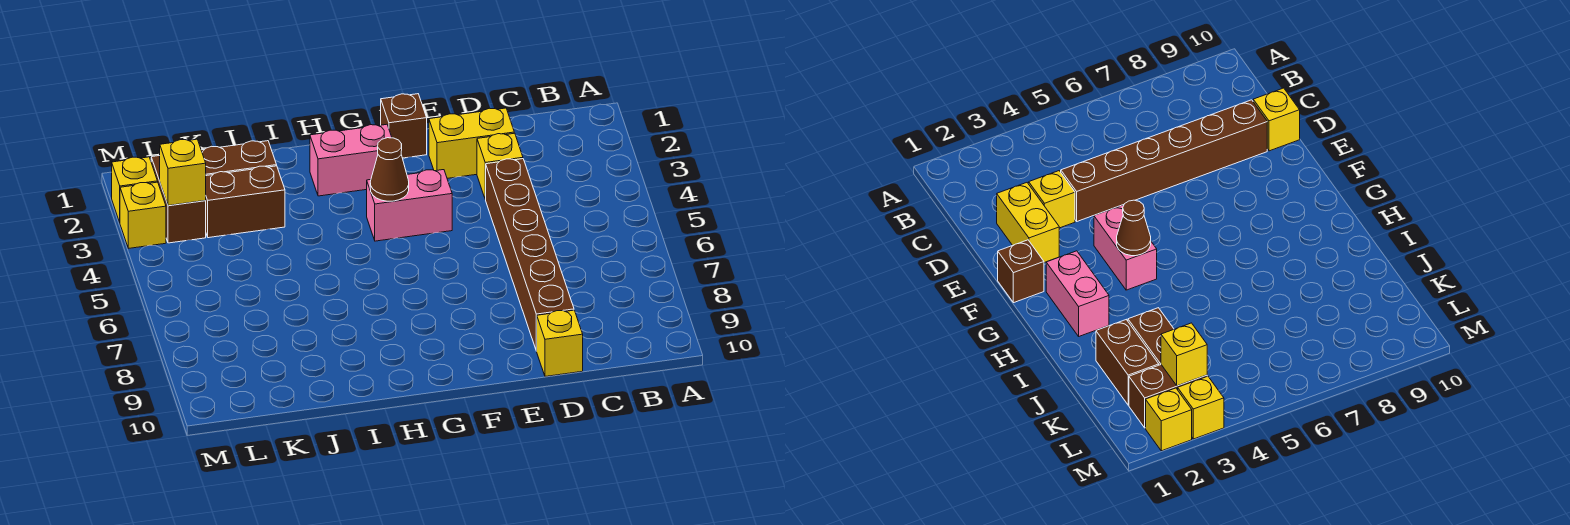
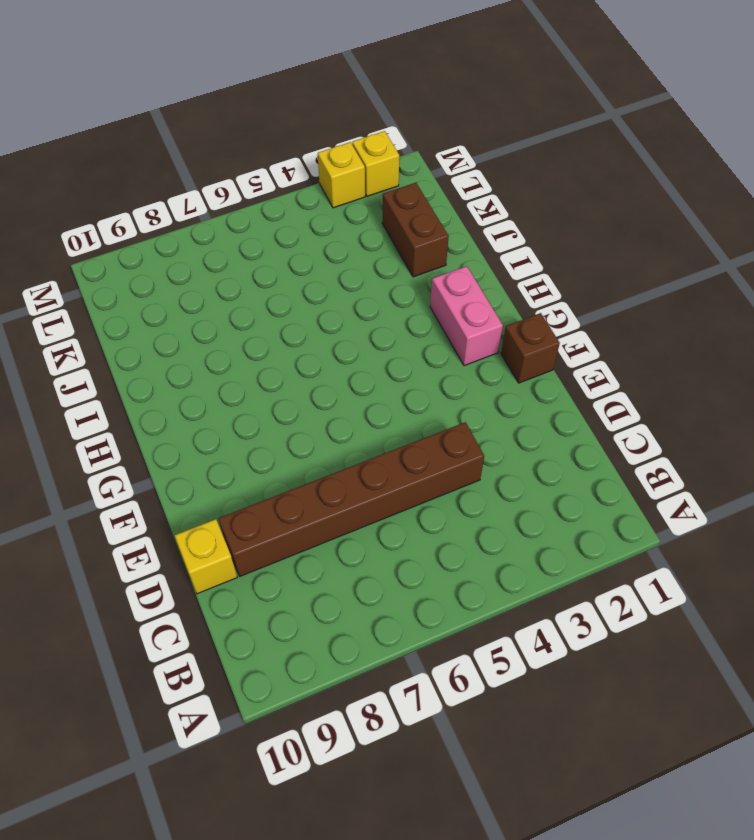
none -> yellow brick D2:E2 level 1
none -> yellow brick D3 level 1
none -> pink brick F4:G4 level 1

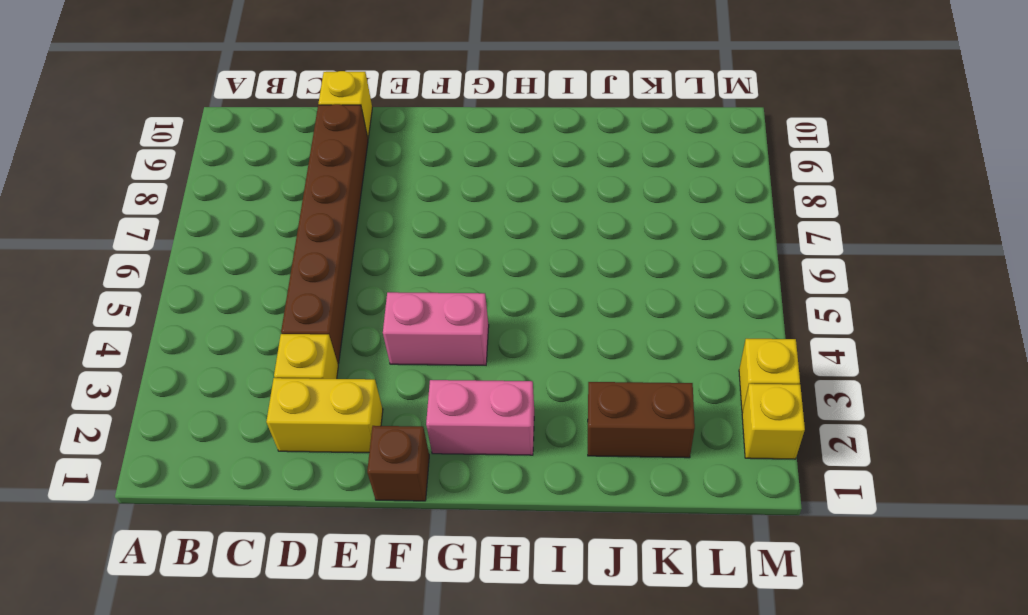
none -> brown brick J3:K3 level 1
none -> brown brick L2:L3 level 1
none -> brown cone G4 level 2

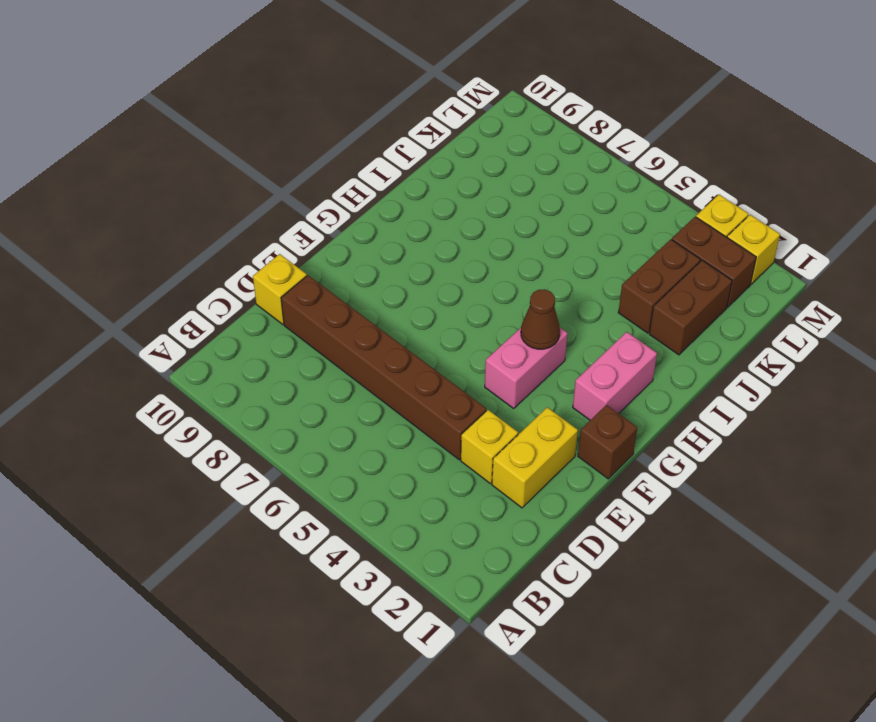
none -> yellow brick L3 level 2

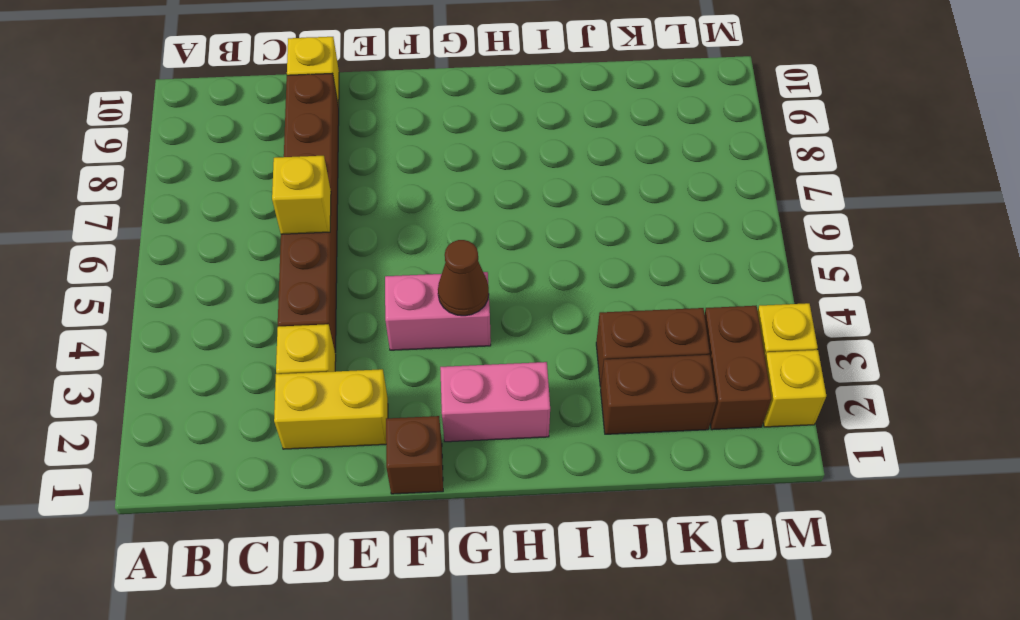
yellow brick D6 level 2 -> yellow brick L3 level 2

